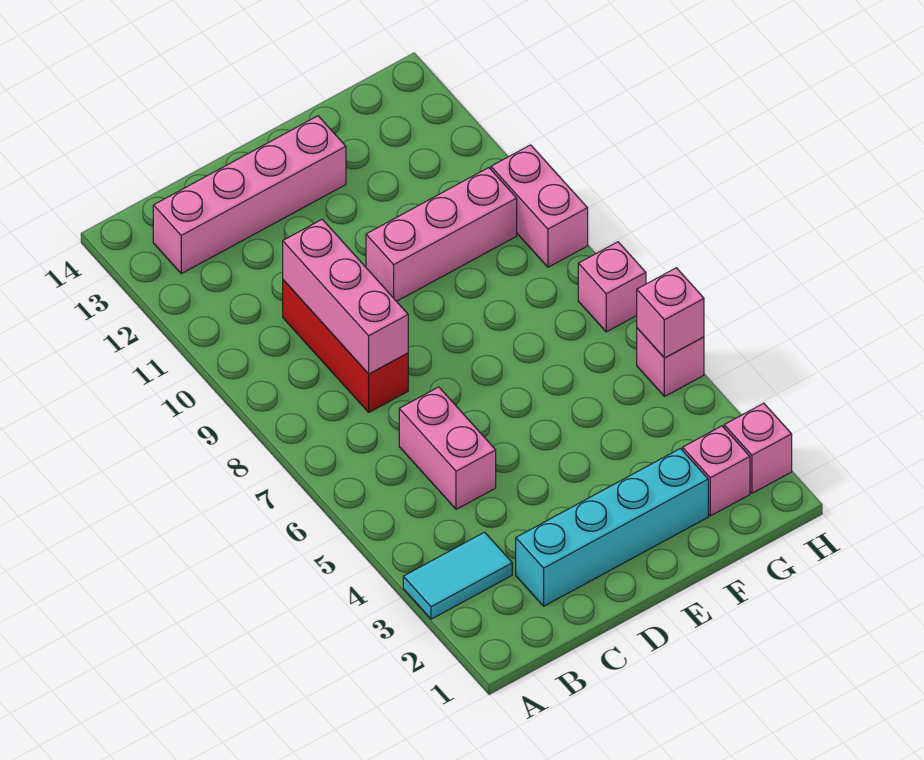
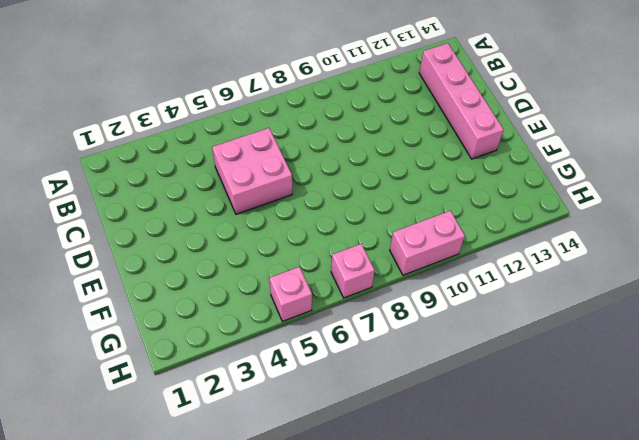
pink brick C5:D6 level 1 -> pink brick C5:C6 level 1
none -> cyan tile A3:B3 level 1
none -> cyan brick C2:F2 level 1
none -> red brick C8:C10 level 1

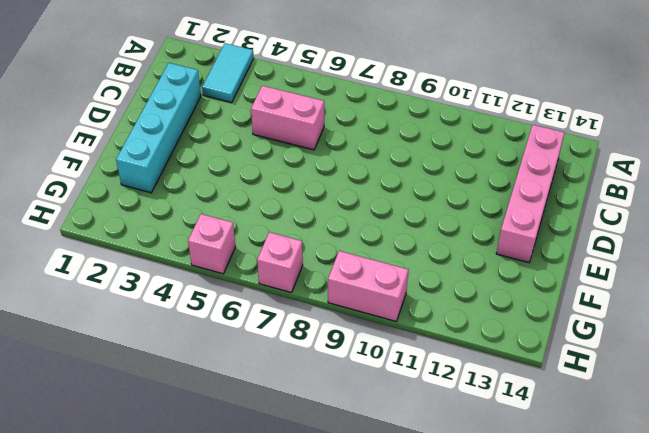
none -> red brick C8:C10 level 1
none -> pink brick E10:G10 level 1
none -> pink brick G2 level 1

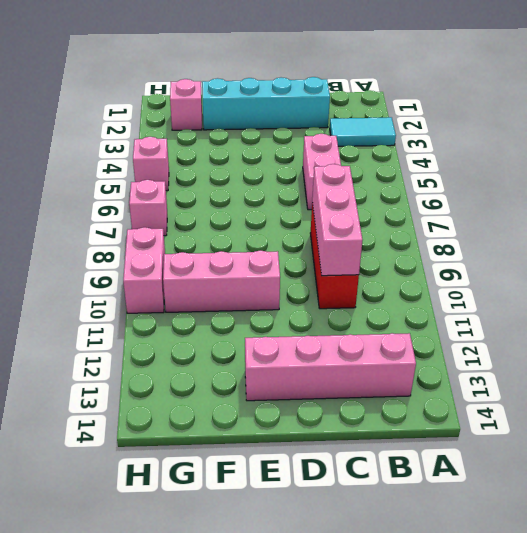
none -> pink brick H2 level 1
none -> pink brick H5 level 2

